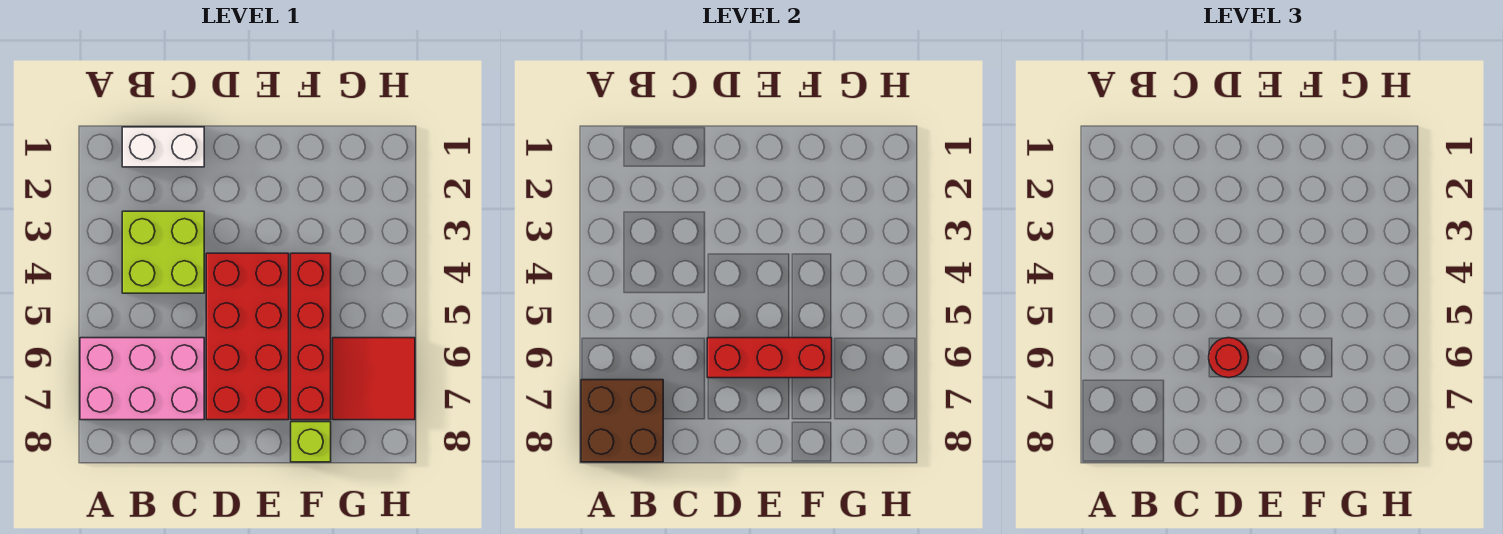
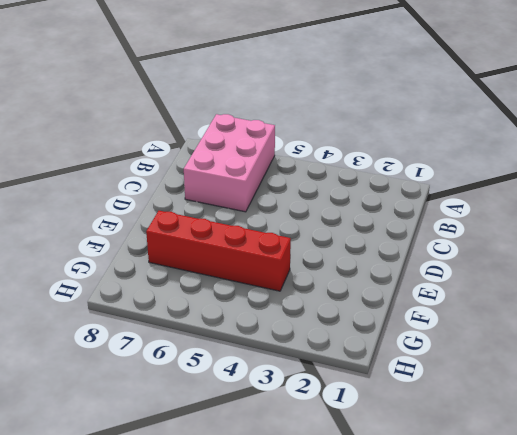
none -> white brick B1:C1 level 1
none -> lime brick B3:C4 level 1

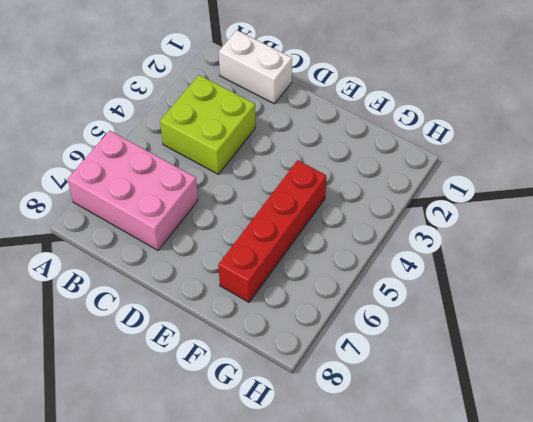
none -> red brick D4:E7 level 1
none -> lime brick F8 level 1

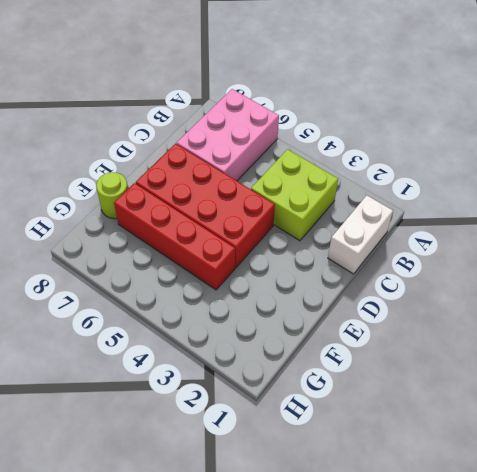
lime round brick F8 level 1 -> lime brick F8 level 1
none -> red tile G6:H7 level 1
none -> brown brick A7:B8 level 2

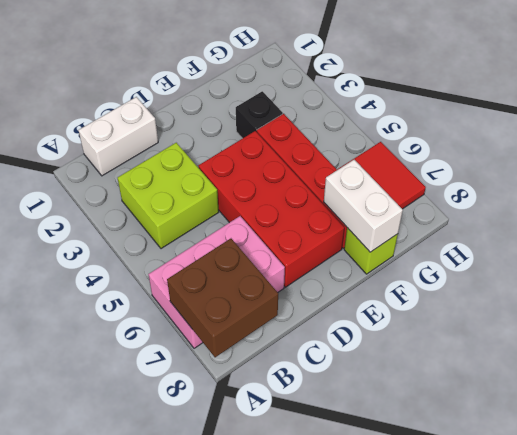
black brick F3 level 1 -> none
white brick F7:F8 level 2 -> none
none -> red brick D6:F6 level 2
none -> red round brick D6 level 3

